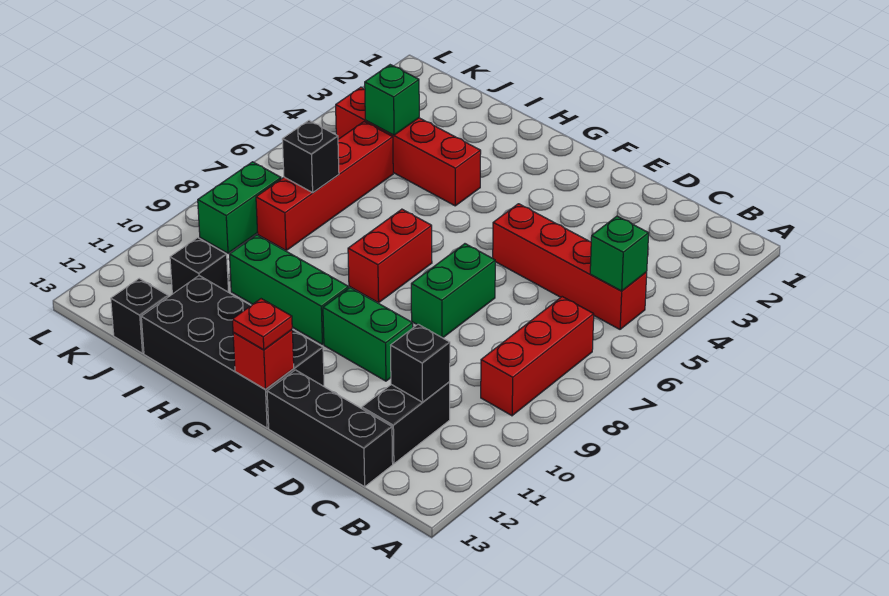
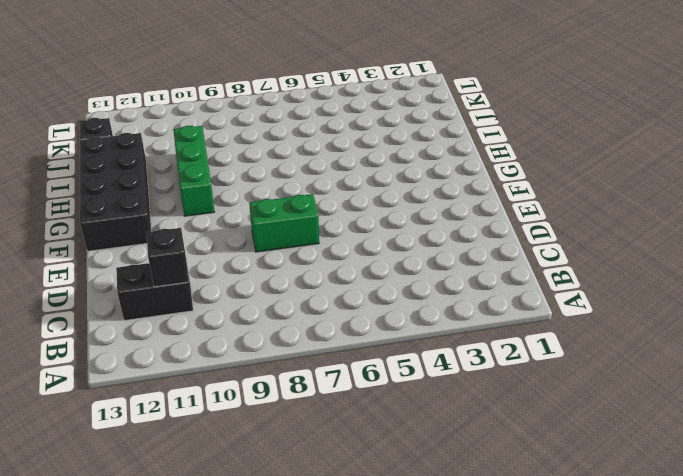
none -> red brick B5:E5 level 1
none -> red brick B7:B9 level 1
none -> black brick C13:E13 level 1

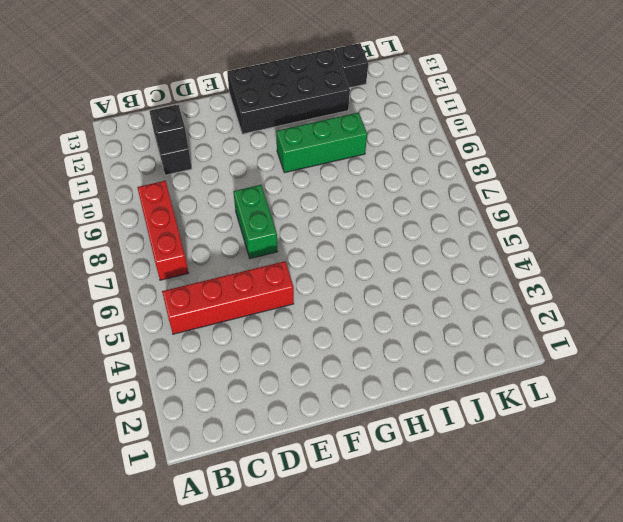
none -> black brick C13:E13 level 1
none -> green brick E10:F10 level 1
none -> red brick G7:G8 level 1

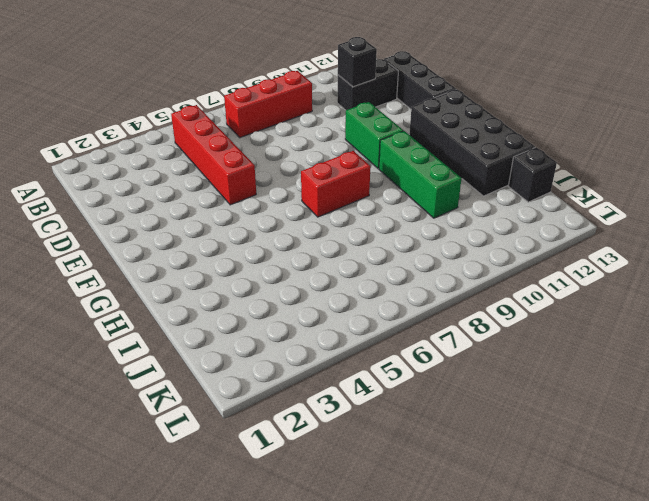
none -> green brick E7:E8 level 1
none -> red brick H4:K4 level 1
none -> red brick J5:J8 level 1

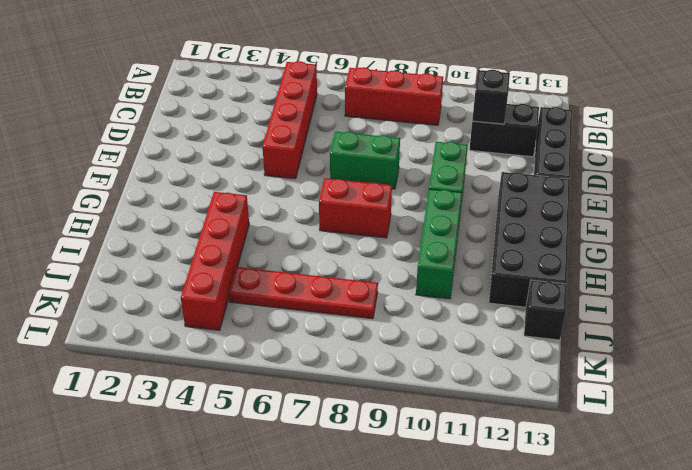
red plate J5:J8 level 1 -> red brick J5:J8 level 1
none -> black brick J11 level 1
none -> green brick K8:K9 level 1
none -> green brick B5 level 2

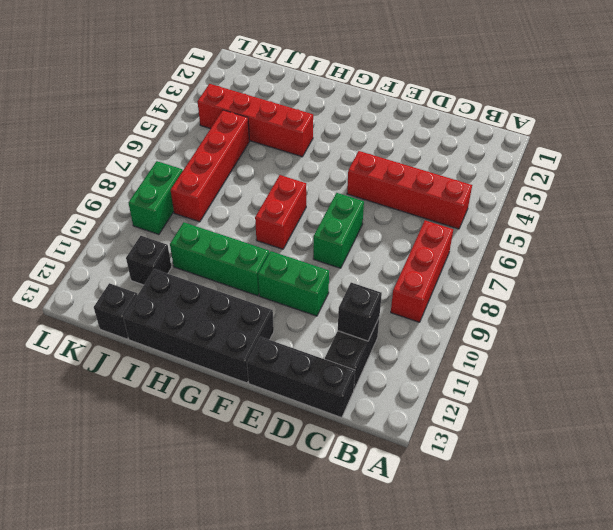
none -> green brick B5 level 2
none -> red brick F13 level 2
none -> green brick J4 level 2

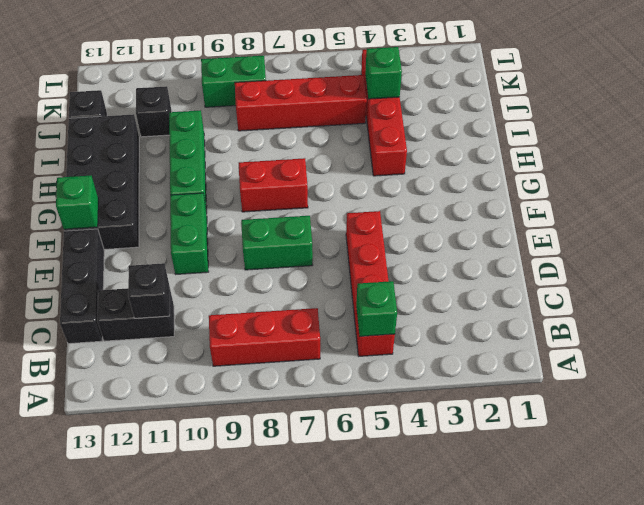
green brick F13 level 2 -> red brick F13 level 2
none -> black brick J7 level 2
none -> red plate F13 level 3

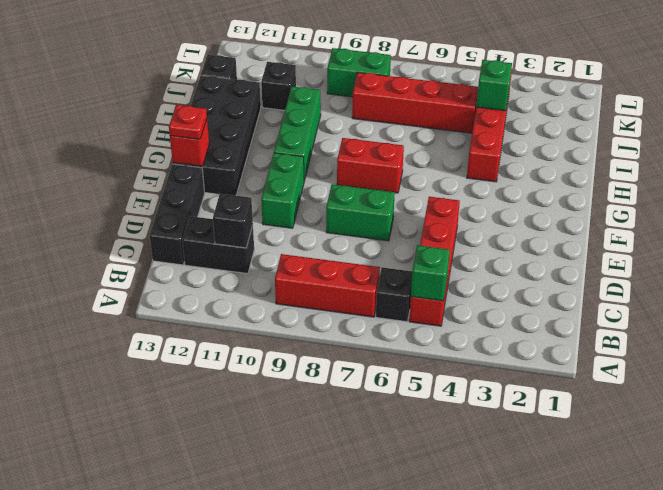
black brick B6 level 1 -> black brick J7 level 2

